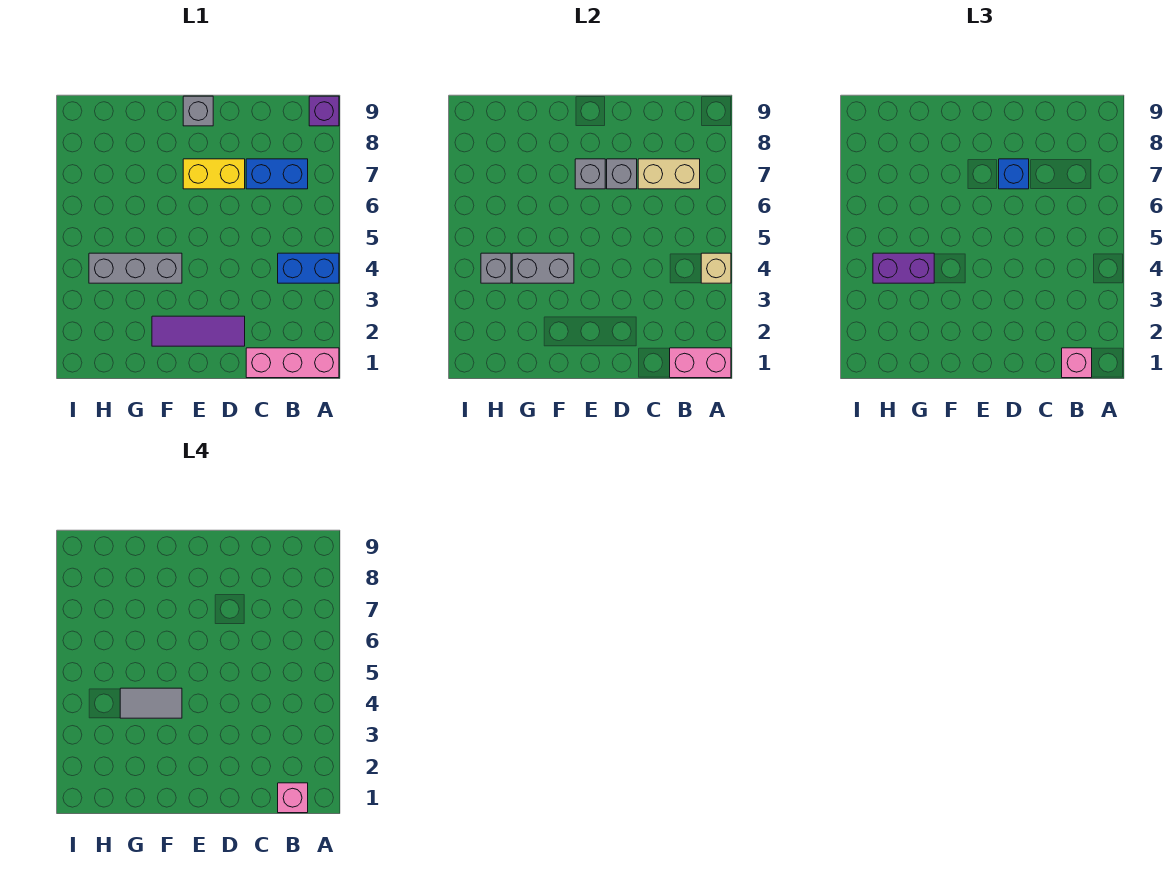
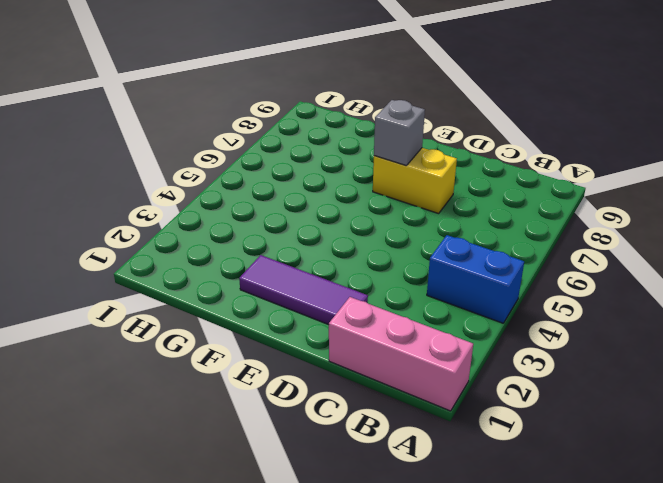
none -> purple brick A9 level 1
none -> blue brick B7:C7 level 1
none -> grey brick E9 level 1

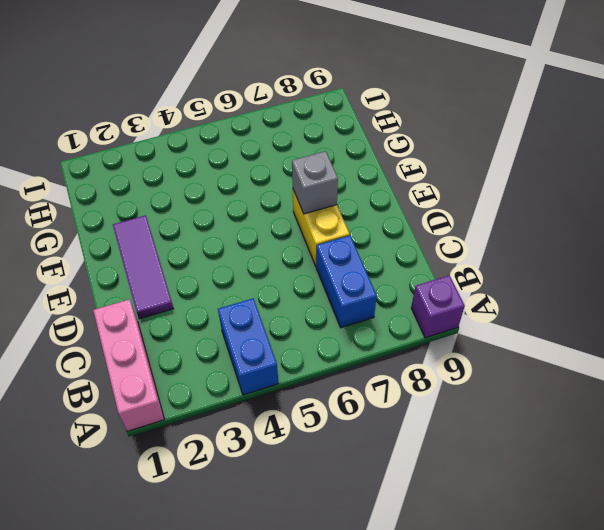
none -> grey brick E9 level 1
none -> grey brick F4:H4 level 1
none -> pink brick A1:B1 level 2

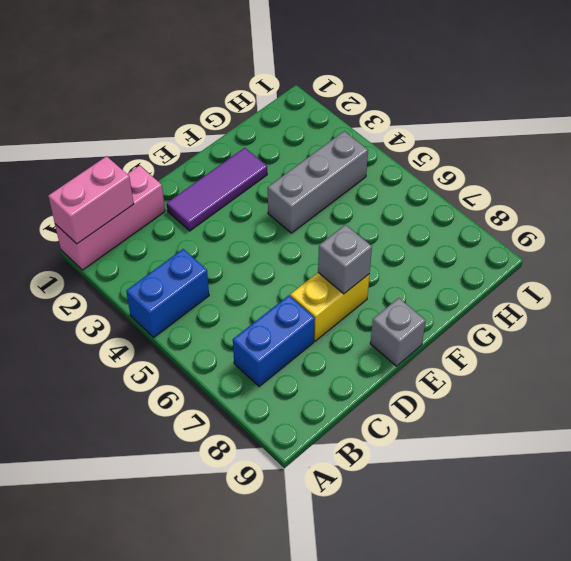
none -> purple brick A9 level 1
none -> tan brick A4 level 2
none -> tan brick B7:C7 level 2

